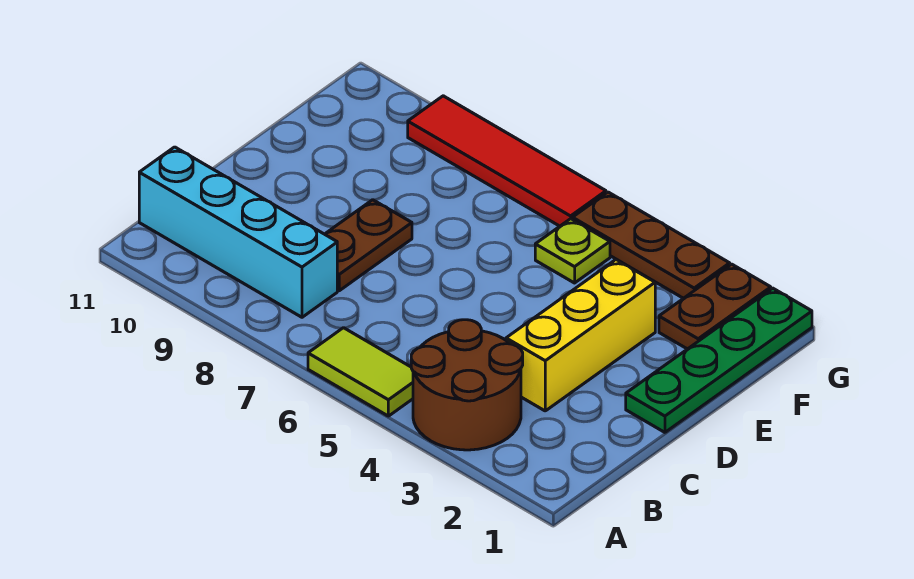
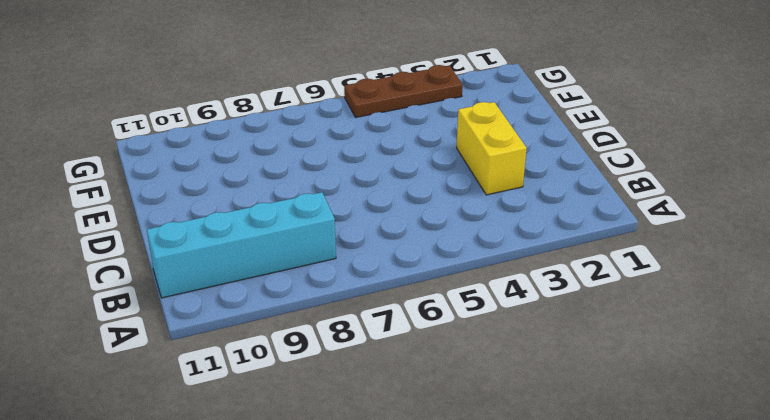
yellow brick C3:D3 level 1 -> yellow brick C3:E3 level 1
none -> brown round brick A3:B4 level 1
none -> lime tile A5:A6 level 1

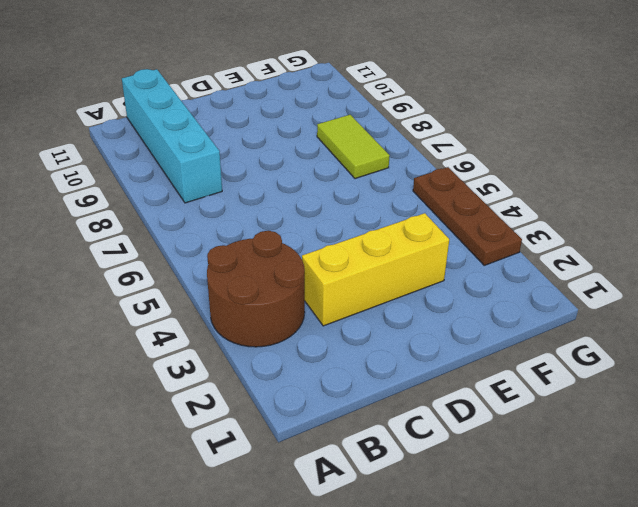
lime tile F7:F8 level 1 -> lime tile A5:A6 level 1
none -> brown plate C8:D8 level 1
none -> green plate D1:G1 level 1

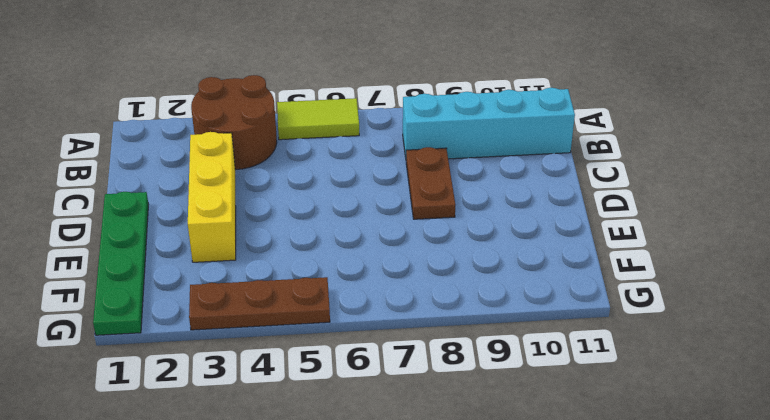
none -> brown plate F2:G2 level 1
none -> lime plate F5 level 1

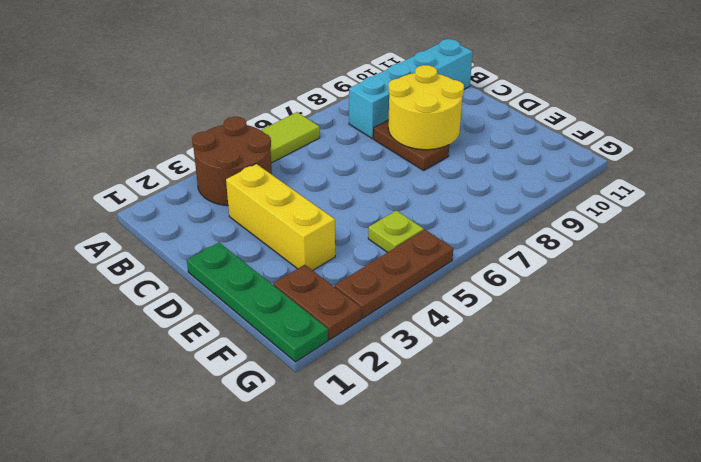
yellow round brick C8:D9 level 2 -> none
none -> red tile G6:G9 level 1

